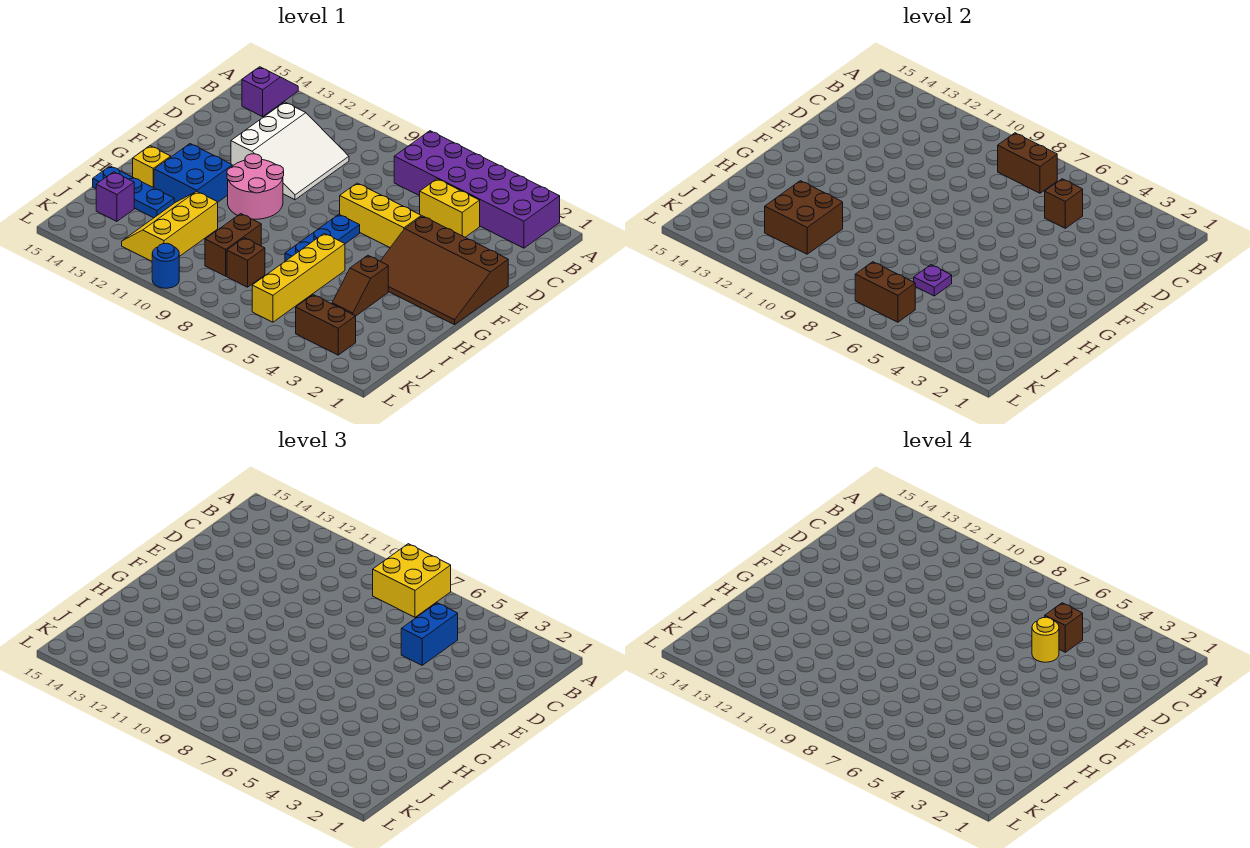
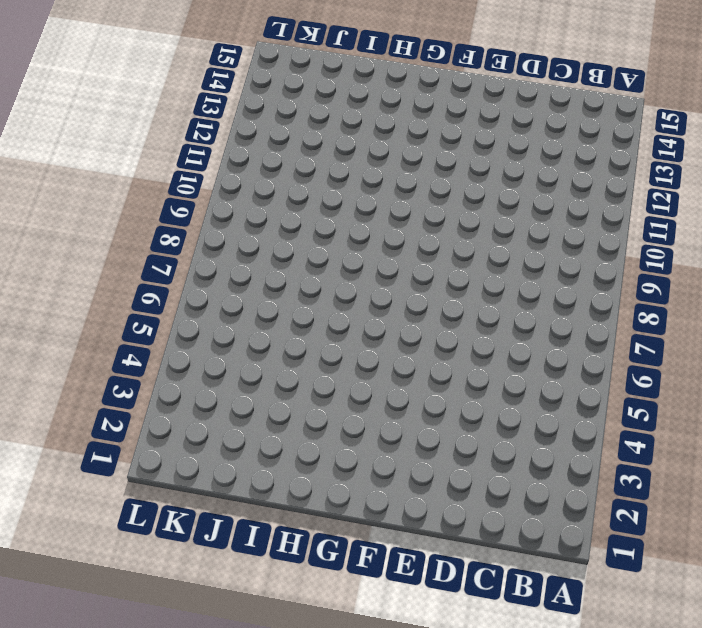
none -> purple brick A2:B7 level 1
none -> purple slope A14:B14 level 1 top B
none -> yellow brick C4:C5 level 1

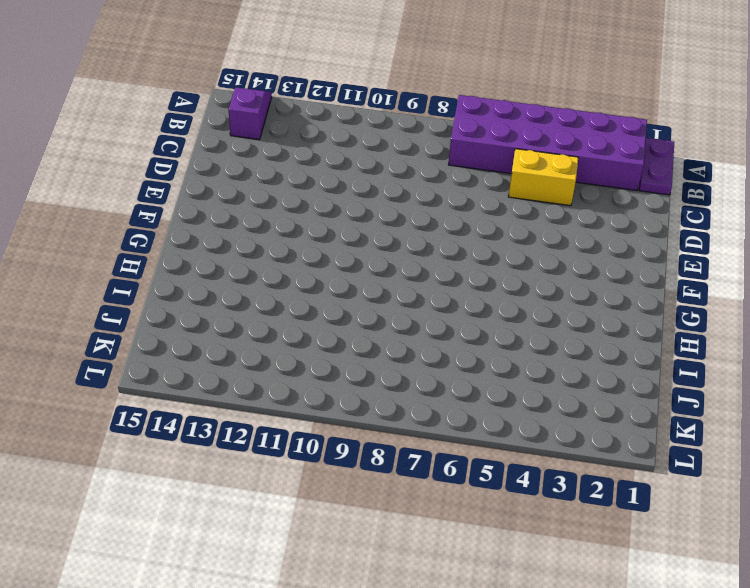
purple plate A1:B1 level 1 -> none
none -> white slope C10:E12 level 1 top 12
none -> brown slope E1:G4 level 1 top E
none -> yellow brick E5:E7 level 1

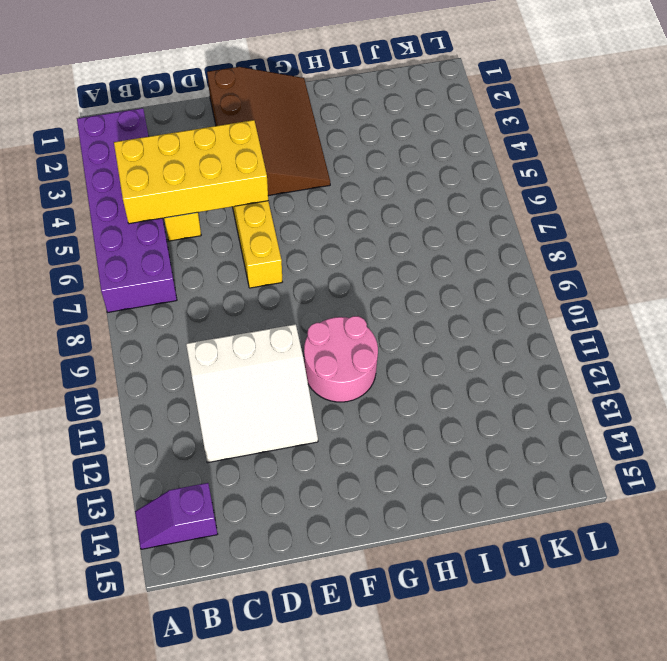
yellow brick B4:E5 level 2 -> brown brick C5 level 2
white slope C10:E12 level 1 top 10 -> white slope C10:E12 level 1 top 12
none -> blue plate F7:H7 level 1
none -> blue brick G12:H13 level 1
none -> brown slope H4:I4 level 1 top H

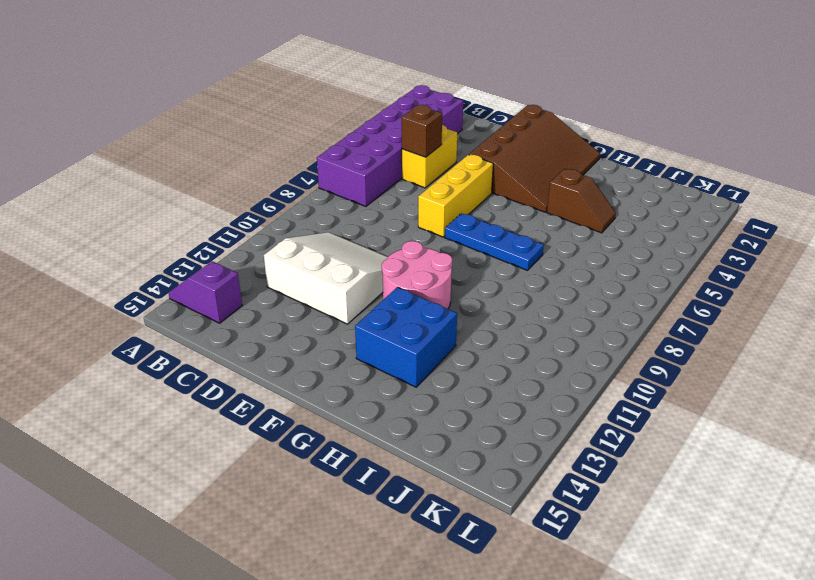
none -> yellow brick H6:K6 level 1
none -> yellow brick H14 level 1
none -> brown brick I9:J9 level 1

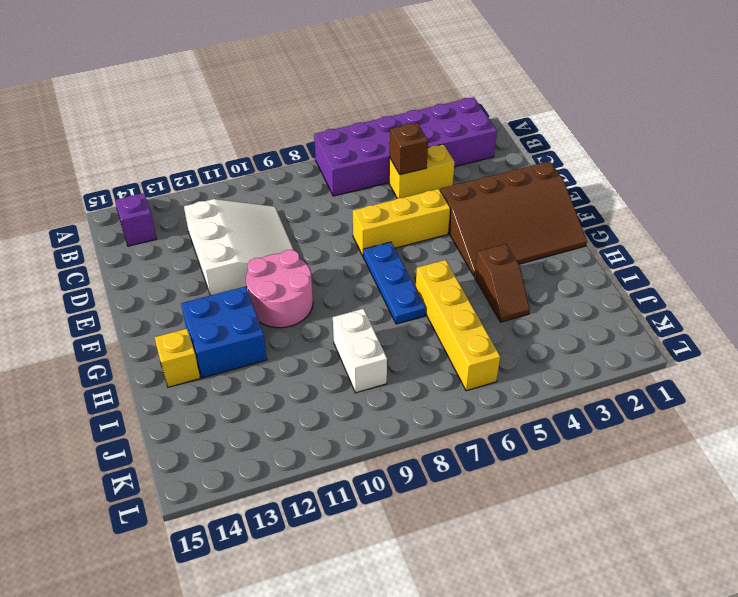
white brick I9:J9 level 1 -> brown brick I9:J9 level 1
none -> yellow slope I11:K12 level 1 top 11
none -> blue plate I13:I15 level 1
none -> brown brick J8 level 1

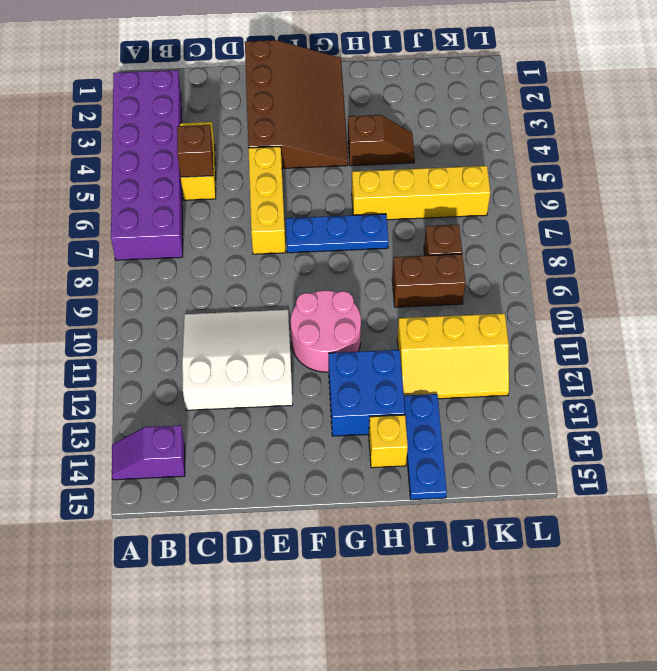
none -> purple brick J14 level 1
none -> brown brick K3:K4 level 1
none -> blue round brick L10 level 1

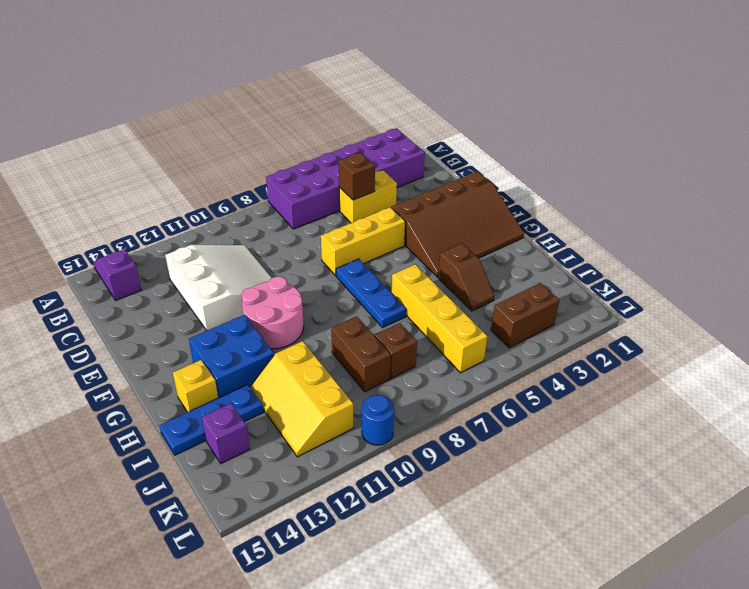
none -> brown brick B7:B8 level 2
none -> purple plate I6 level 2
none -> brown brick I11:J12 level 2

